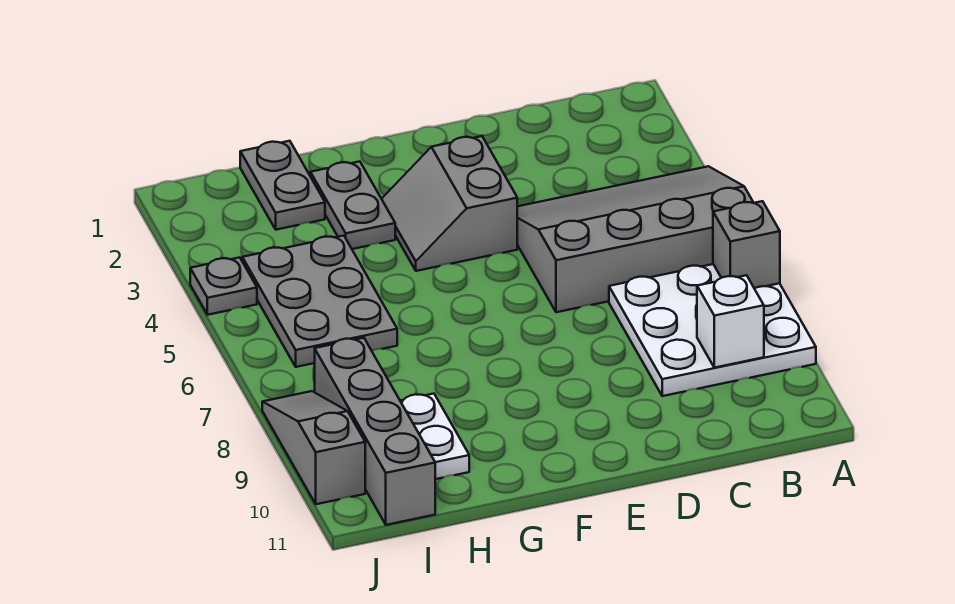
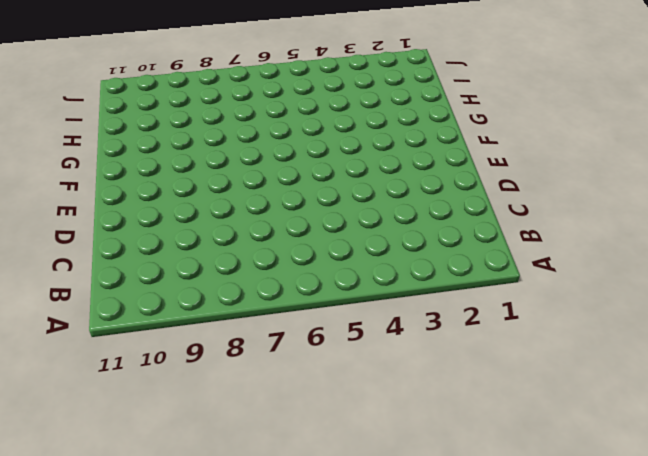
none -> grey slope A4:D6 level 1 top 6
none -> white plate A7:C9 level 1
none -> grey slope E3:F4 level 1 top E

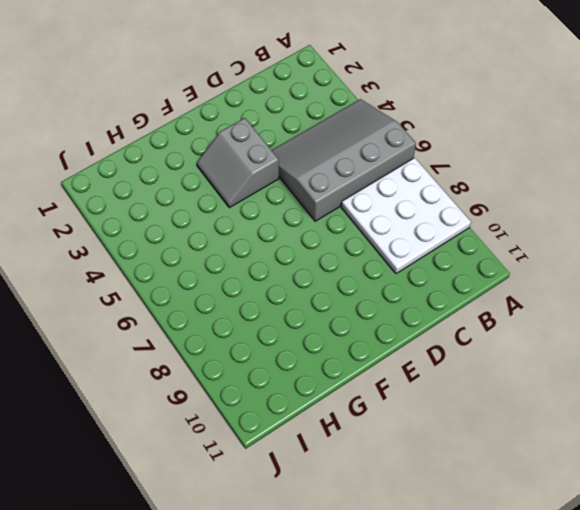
none -> grey plate G2:G3 level 1
none -> grey plate H1:H2 level 1
none -> grey plate H4:I6 level 1

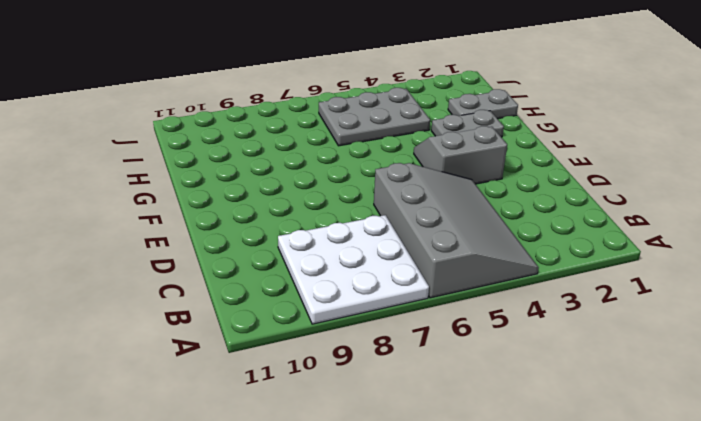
none -> white plate H9:H10 level 1
none -> grey brick I8:I11 level 1
none -> grey plate J4 level 1

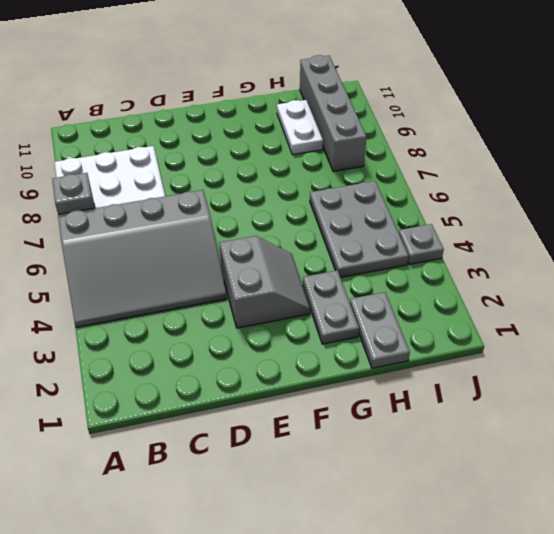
none -> grey slope J8:J10 level 1 top 10
none -> white brick B9 level 2

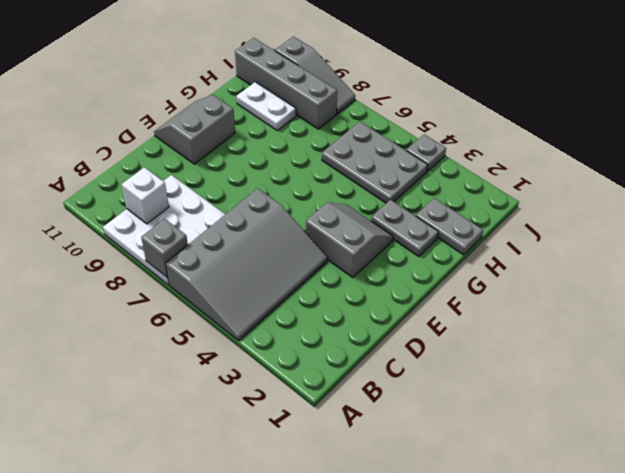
grey slope E10:F11 level 1 top 10 -> none

